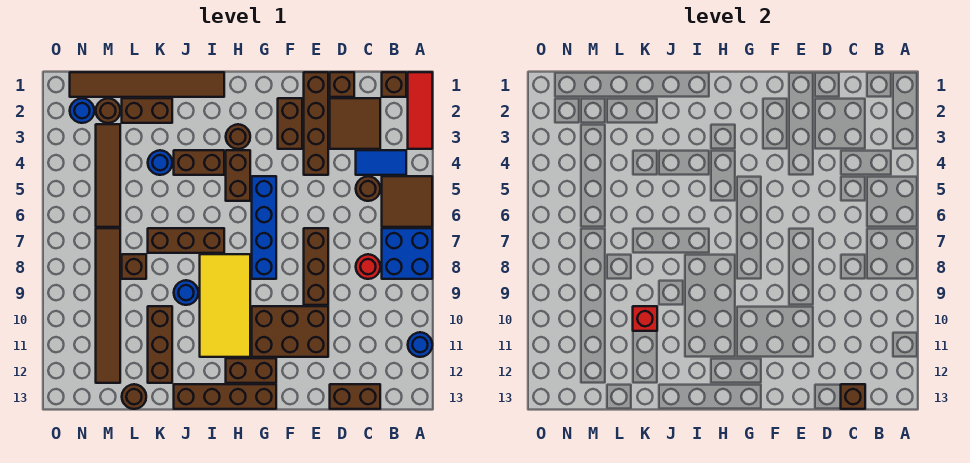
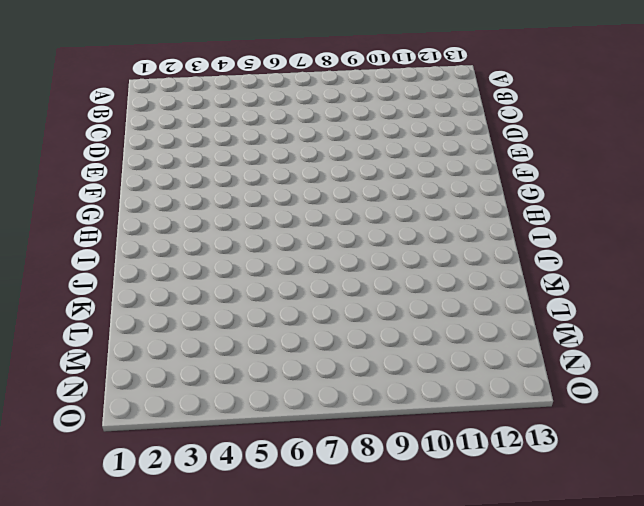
none -> red tile A1:A3 level 1
none -> brown tile A5:B6 level 1
none -> blue brick A7:B8 level 1
none -> blue round brick A11 level 1

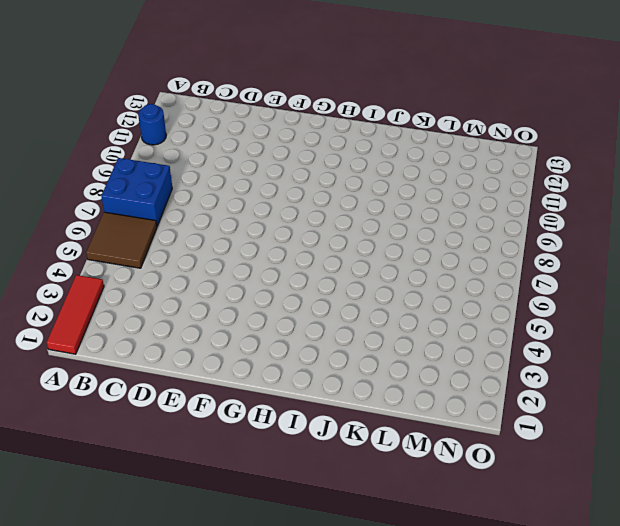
none -> brown brick B1 level 1
none -> blue tile B4:C4 level 1
none -> brown tile C2:D3 level 1
none -> brown round brick C5 level 1

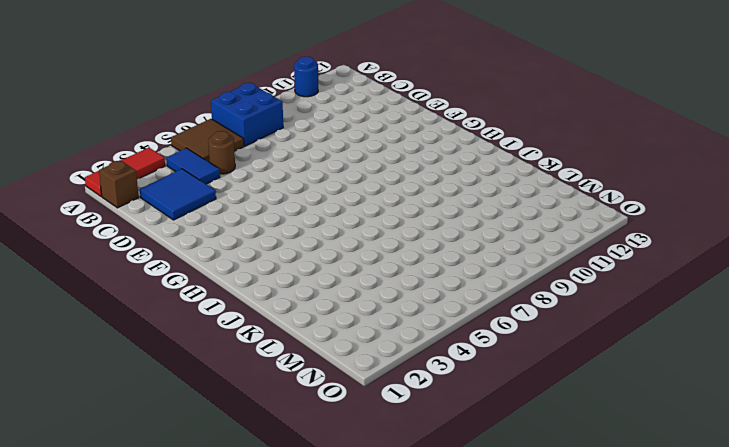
blue tile C2:D3 level 1 -> brown tile C2:D3 level 1
none -> red round brick C8 level 1
none -> brown brick C13:D13 level 1
none -> brown brick D1 level 1
none -> brown brick E1:E4 level 1

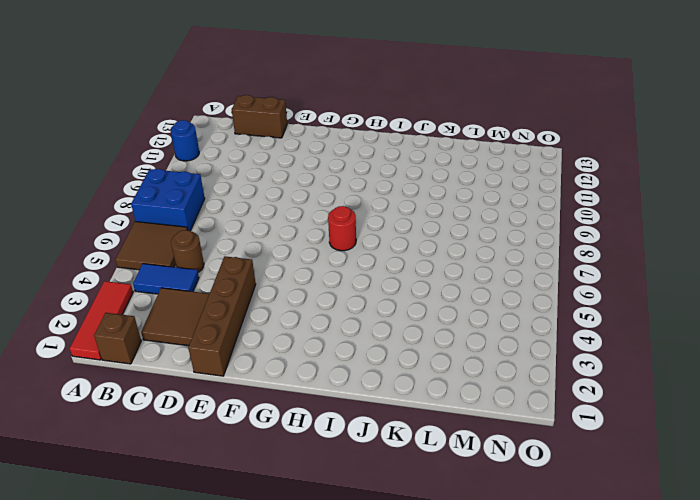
red round brick H7 level 1 -> red round brick C8 level 1
none -> brown brick D1 level 1
none -> brown brick E7:E9 level 1
none -> brown brick E10:G11 level 1
none -> brown brick F2:F3 level 1

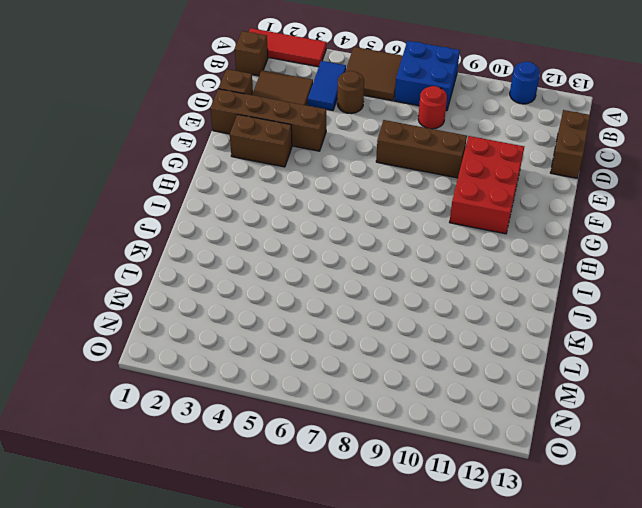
red brick E10:G11 level 1 -> brown brick E10:G11 level 1
none -> blue brick G5:G8 level 1
none -> brown brick G12:H12 level 1
none -> brown brick G13:J13 level 1
none -> brown round brick H3 level 1

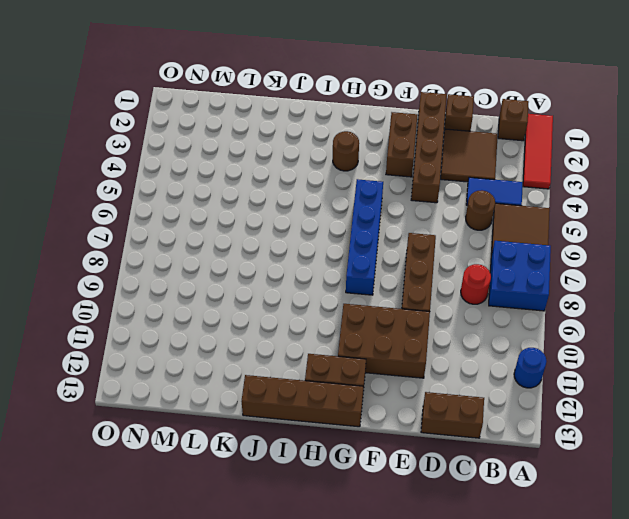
none -> brown brick H4:H5 level 1
none -> yellow tile H8:I11 level 1
none -> brown tile I1:N1 level 1
none -> brown brick I4:J4 level 1

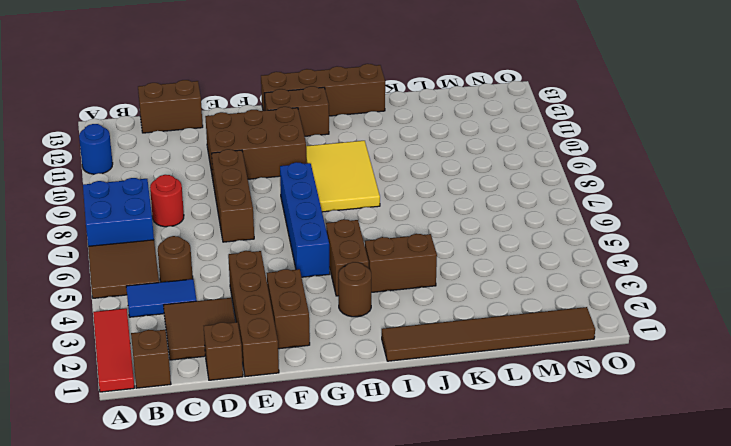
yellow tile H8:I10 level 1 -> yellow tile H8:I11 level 1
none -> brown brick I7:K7 level 1
none -> blue round brick J9 level 1
none -> brown brick K2:L2 level 1
none -> blue round brick K4 level 1

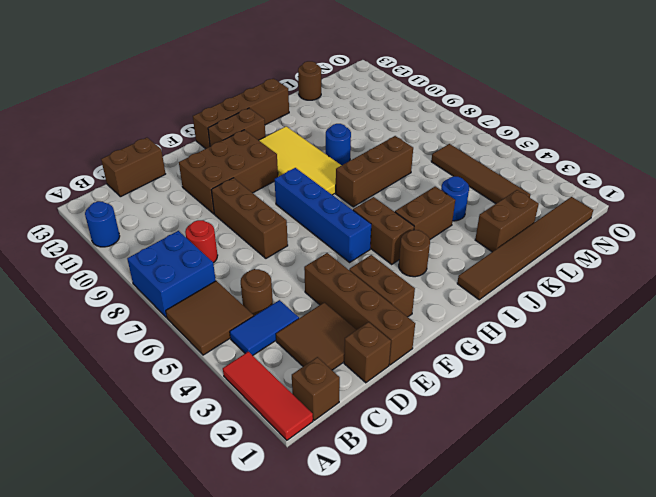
none -> brown brick K10:K12 level 1
none -> brown brick L8 level 1
none -> brown round brick M2 level 1
none -> brown tile M7:M12 level 1

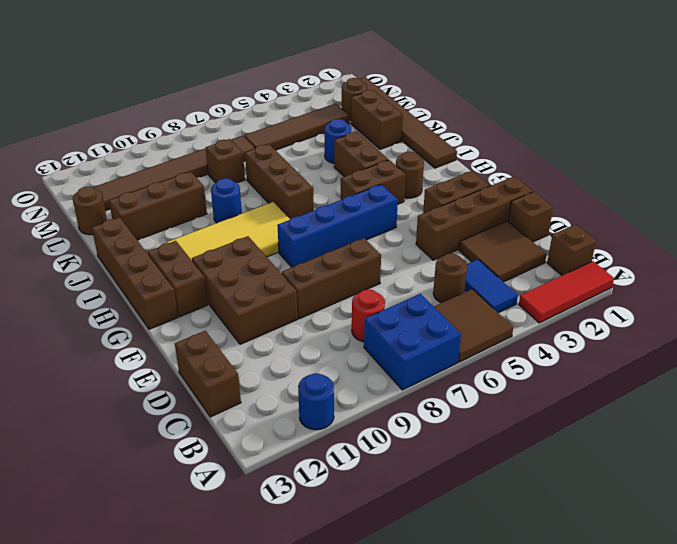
none -> blue round brick N2 level 1
none -> brown brick C13 level 2
none -> red brick K10 level 2

